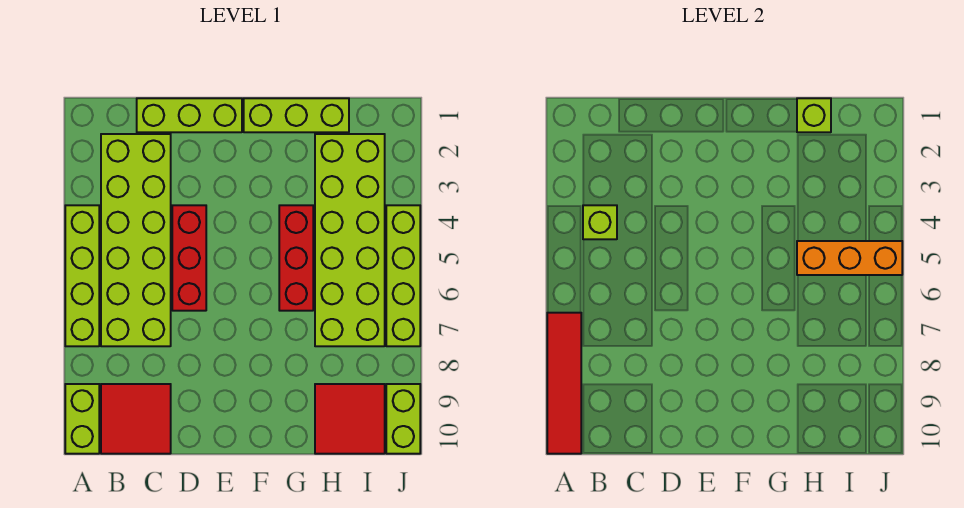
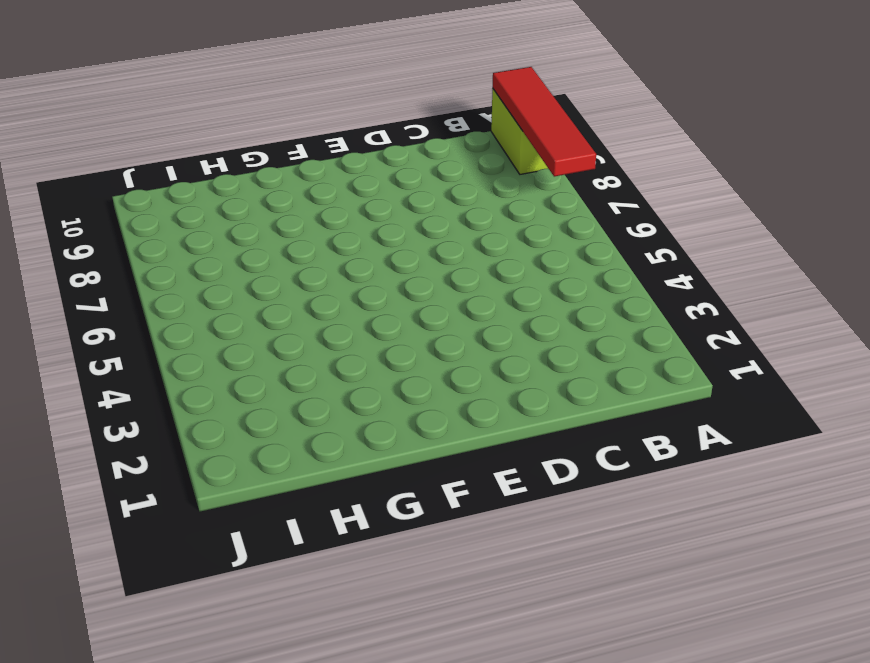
none -> lime brick A4:A7 level 1
none -> lime brick B2:C7 level 1
none -> red tile B9:C10 level 1

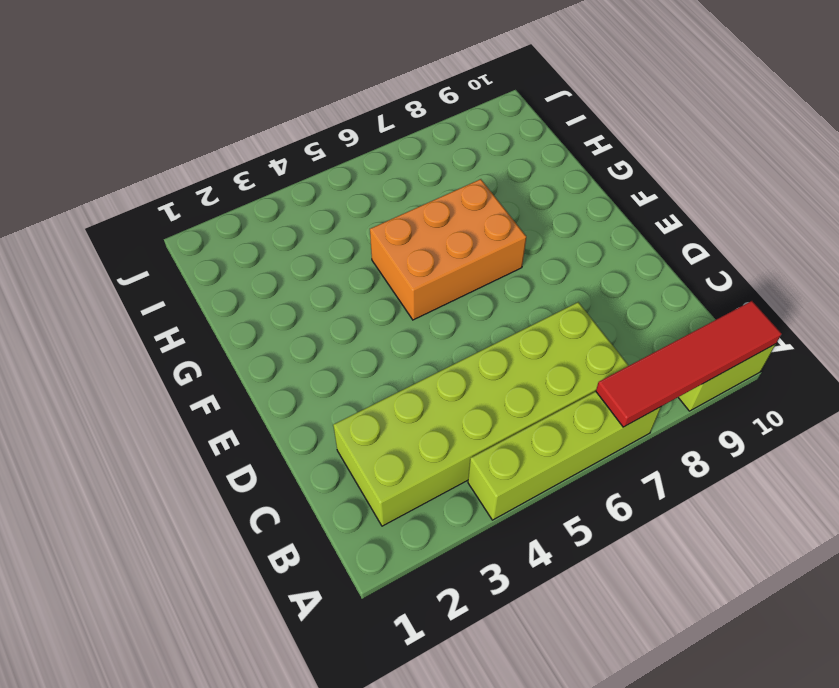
orange brick F5:G7 level 1 -> red brick G4:G6 level 1
none -> red tile B9:C10 level 1
none -> lime brick C1:E1 level 1
none -> red brick D4:D6 level 1

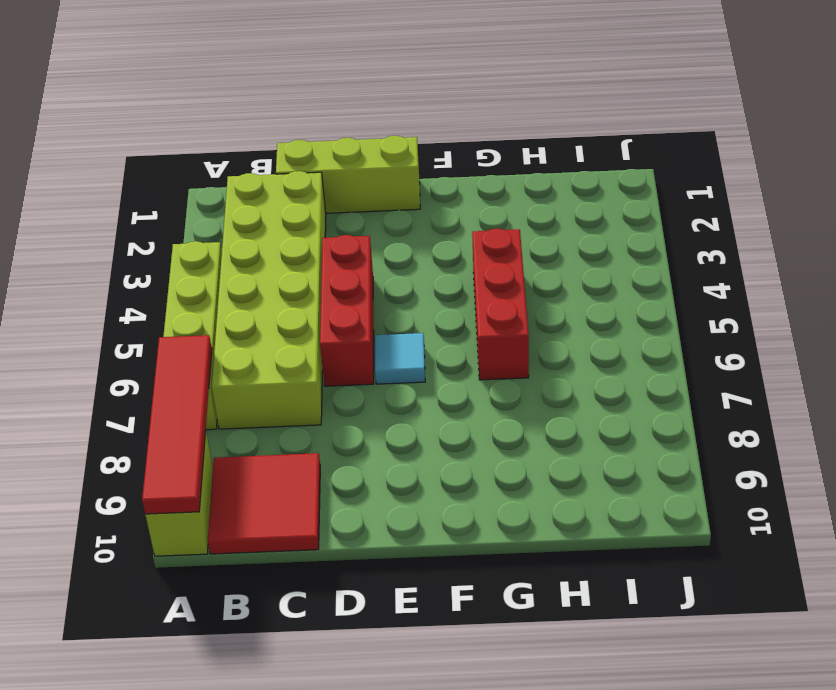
cyan tile E6 level 1 -> none
none -> lime brick F1:H1 level 1
none -> lime brick H2:I7 level 1
none -> red tile H9:I10 level 1

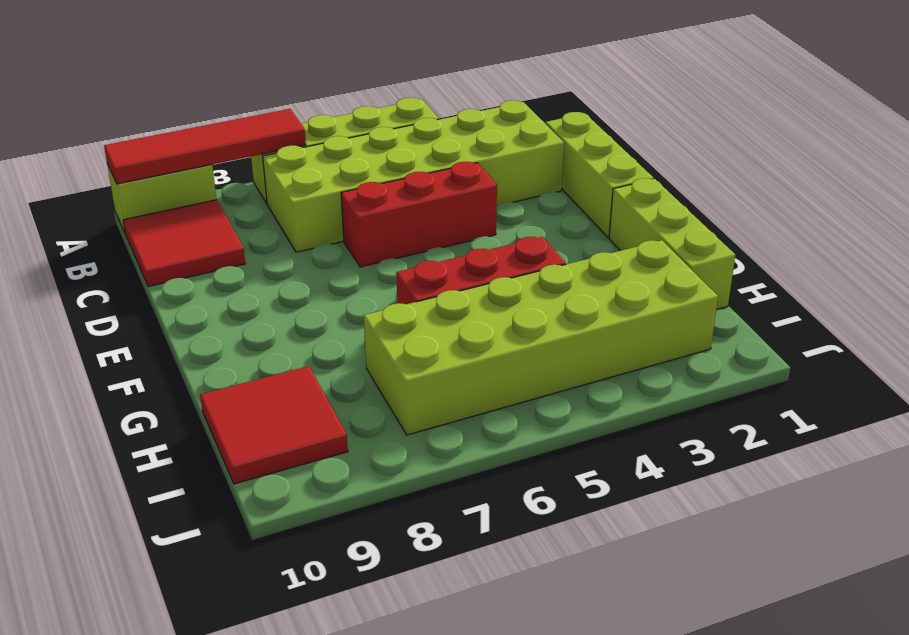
none -> lime brick J4:J7 level 1
none -> lime brick J9:J10 level 1
none -> lime brick B4 level 2

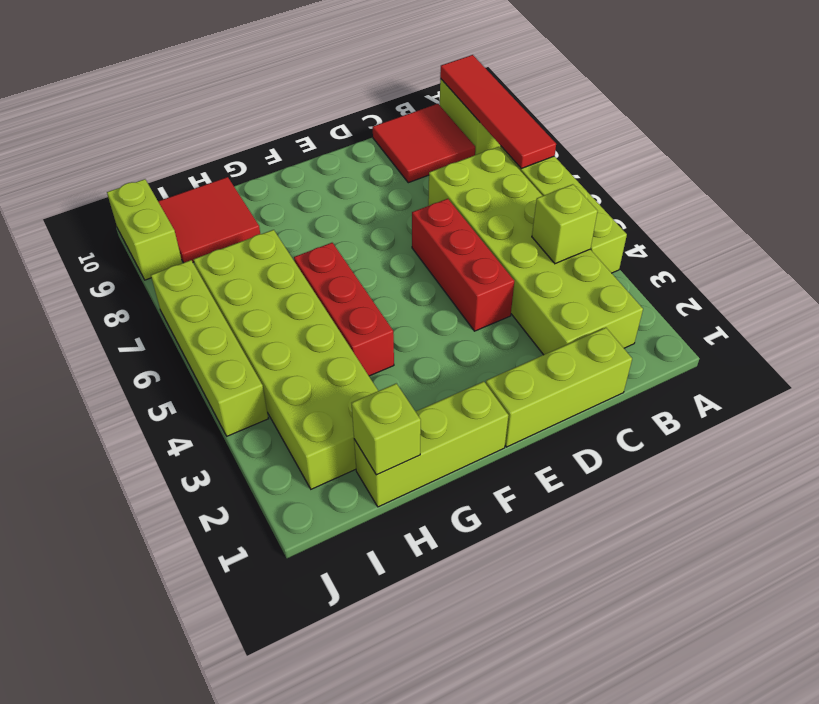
none -> orange brick H5:J5 level 2

